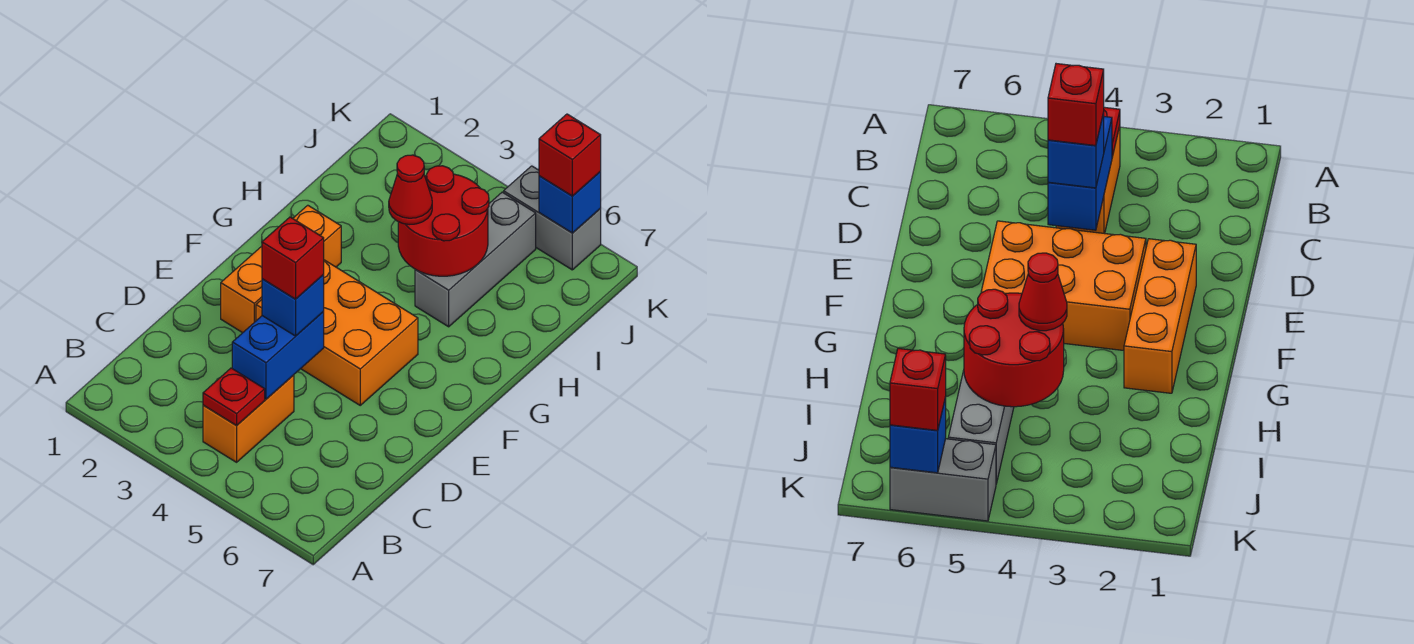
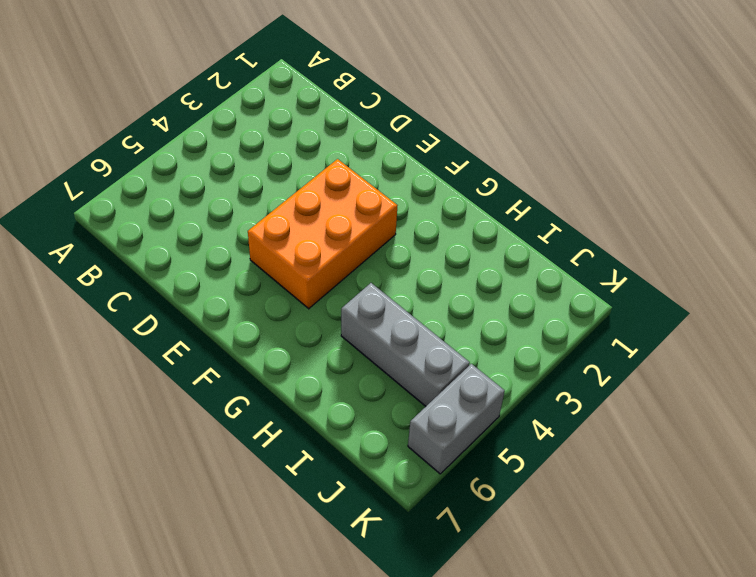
none -> orange brick B4:C4 level 1
none -> orange brick E2:G2 level 1
none -> red plate B4 level 2

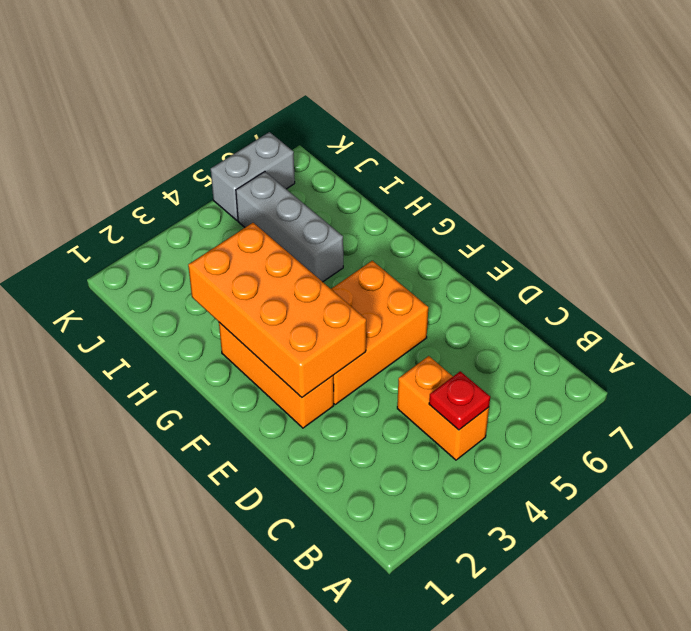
orange brick E2:H3 level 2 -> none
none -> blue brick C4:D4 level 2
none -> red round brick H4:I5 level 2
none -> blue brick K6 level 2

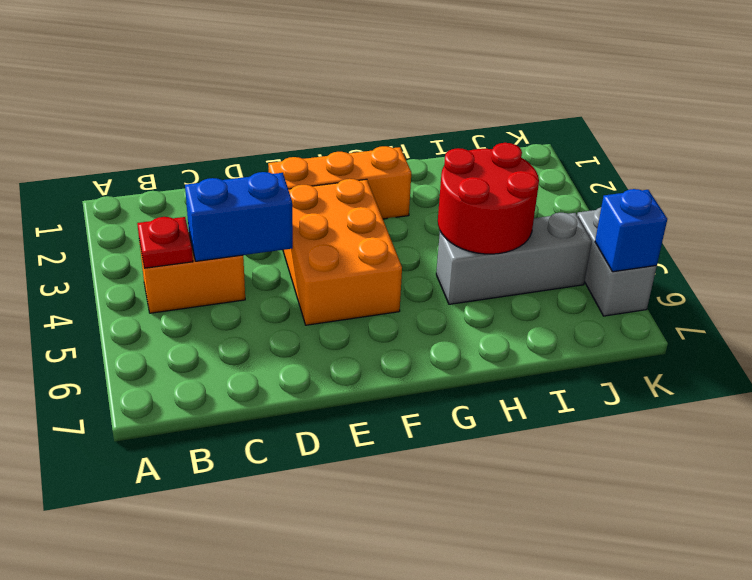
none -> blue brick D4 level 3
none -> red cone H4 level 3
none -> red brick K6 level 3

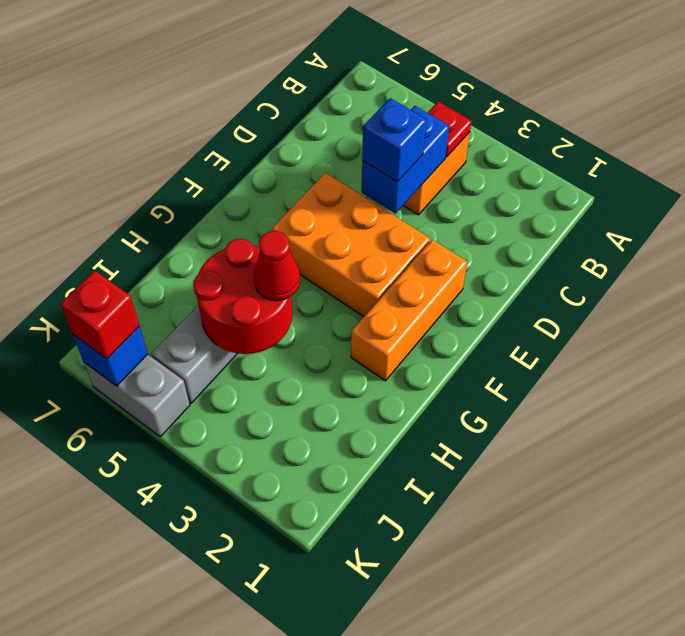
none -> red brick D4 level 4

